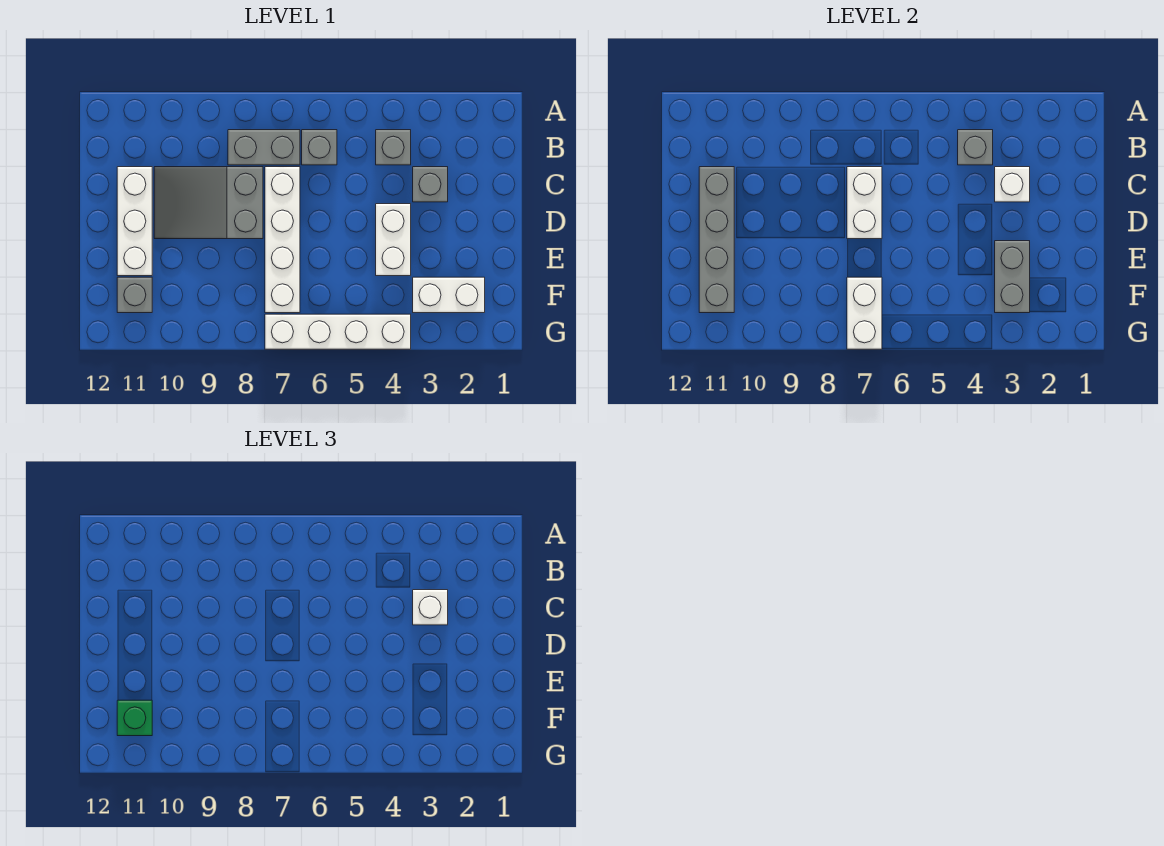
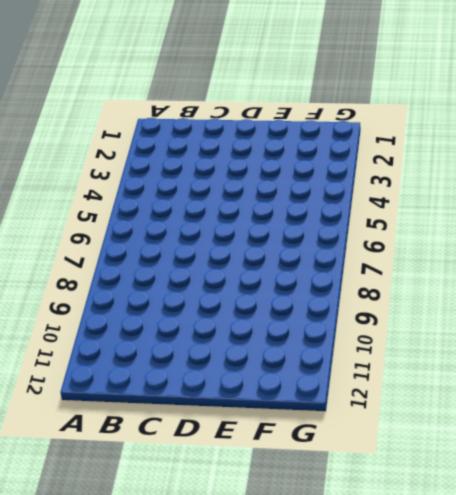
none -> grey brick B4 level 1
none -> grey brick B6 level 1
none -> grey brick B7:B8 level 1

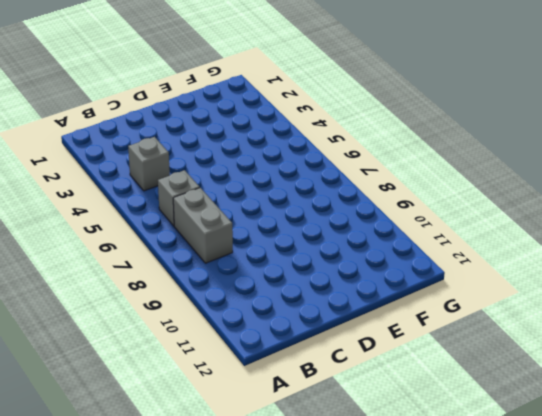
none -> grey brick C3 level 1
none -> white brick C7:F7 level 1
none -> grey slope C8:D10 level 1 top 8

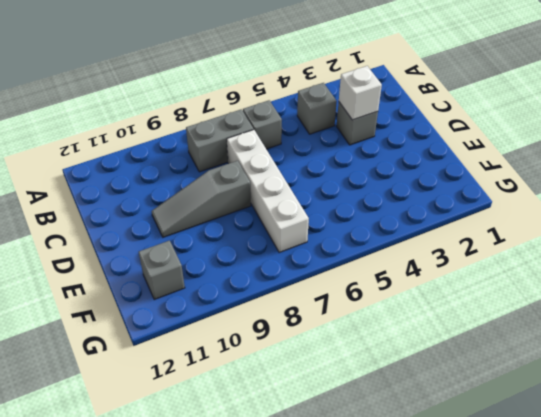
grey slope D8:D10 level 1 top 8 -> grey slope C8:D10 level 1 top 8
none -> white brick C11:E11 level 1
none -> white brick D4:E4 level 1
none -> white brick F2:F3 level 1

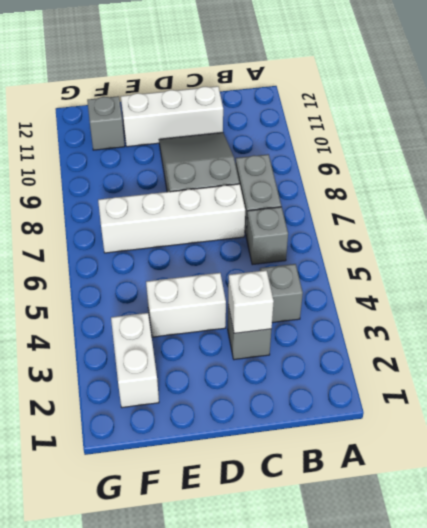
none -> white brick G4:G7 level 1
none -> grey brick B4 level 2
none -> white brick C7:D7 level 2

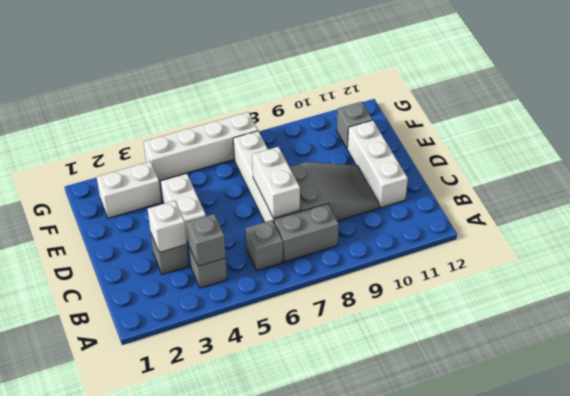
none -> grey brick C11:F11 level 2
none -> grey brick E3:F3 level 2
none -> white brick F7:G7 level 2

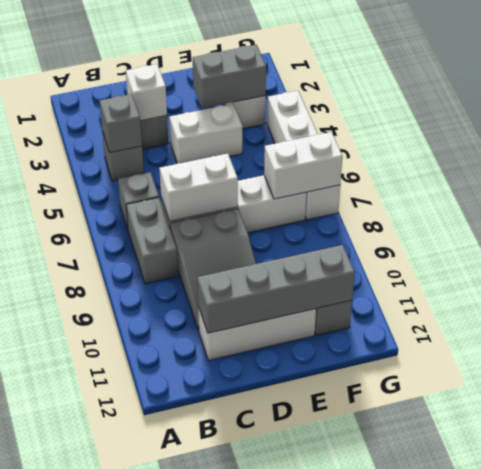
none -> white brick C3 level 3
none -> green brick F11 level 3

